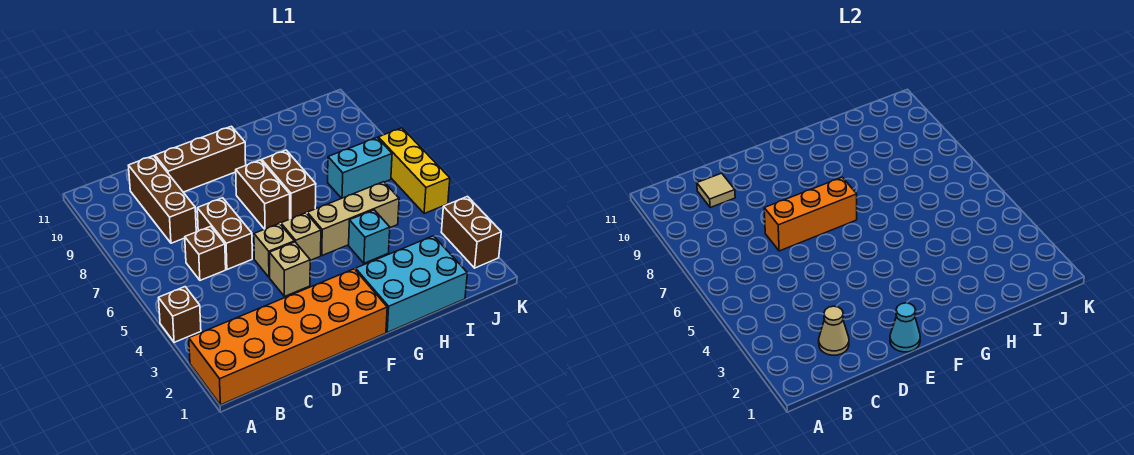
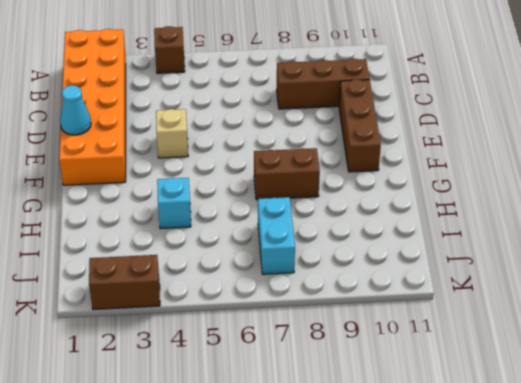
none -> brown brick C6 level 1
none -> brown brick D6:D7 level 1
none -> tan brick E5 level 1

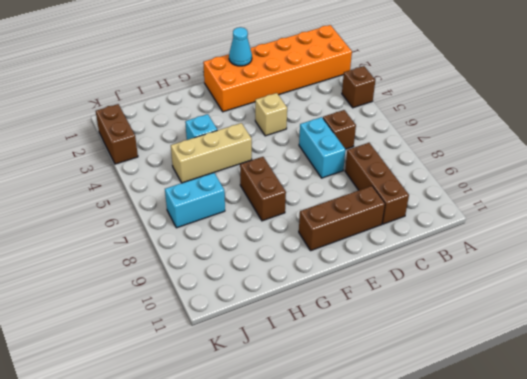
cyan brick D6:D7 level 1 -> brown brick D6:D7 level 1
none -> tan brick E5 level 1
none -> tan brick F5 level 1
none -> brown brick F7:F8 level 1

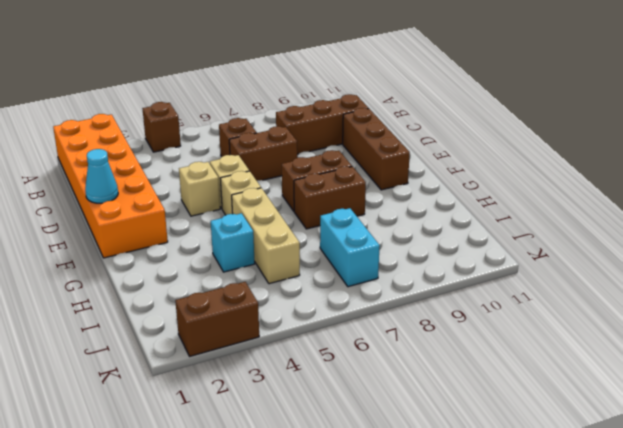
none -> cyan brick G1:I2 level 1
none -> yellow brick K5:K7 level 1
none -> tan cone C2 level 2

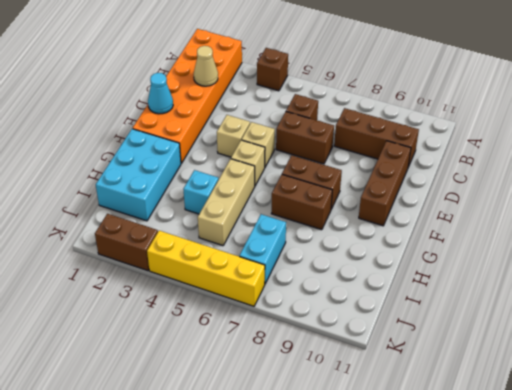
yellow brick K4:K7 level 1 -> yellow brick K5:K7 level 1
none -> tan tile C10 level 2
none -> orange brick D7:F7 level 2

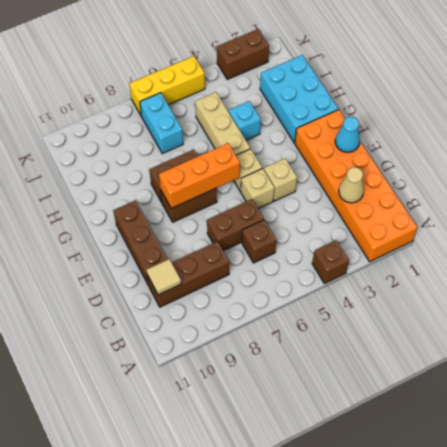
orange brick F6:F8 level 2 -> orange brick D7:F7 level 2

